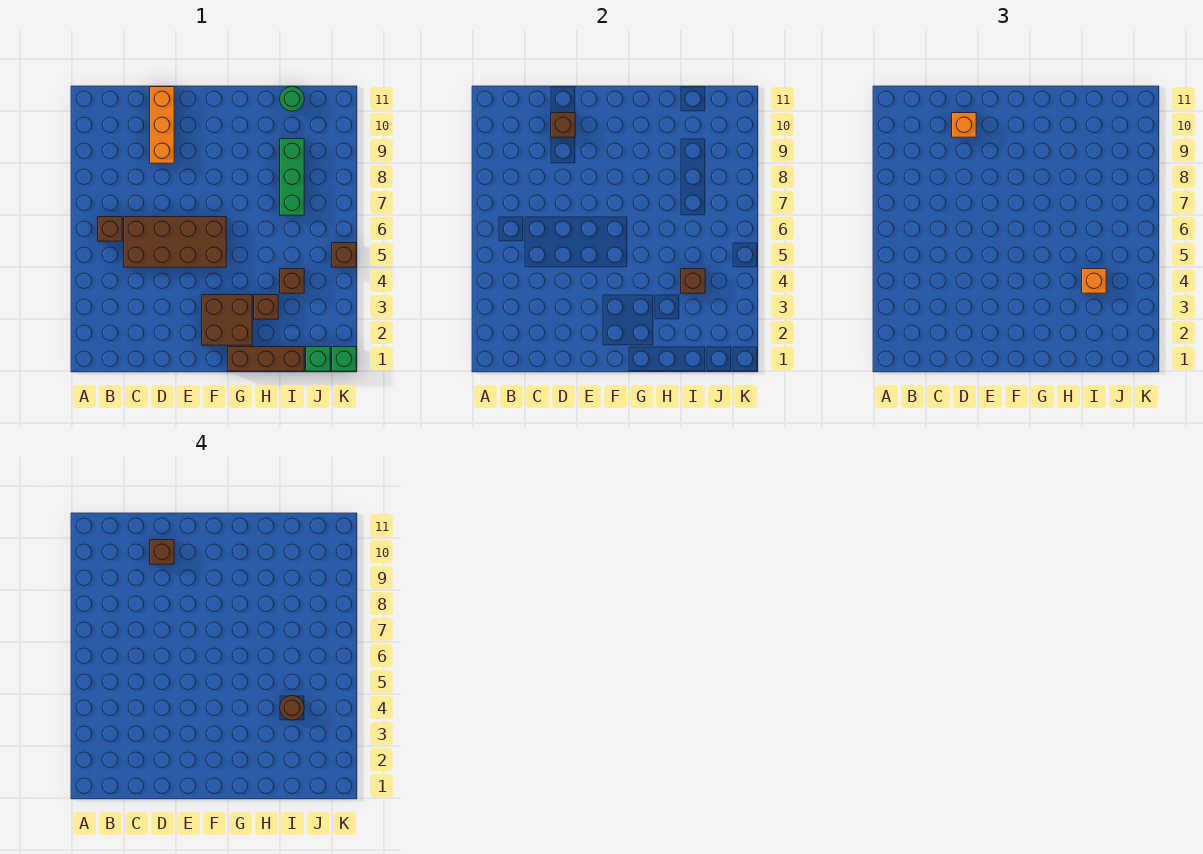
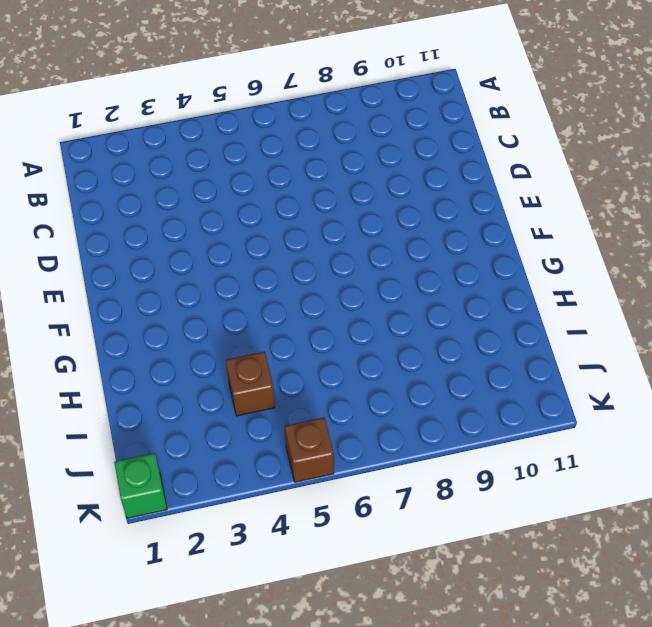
none -> brown brick B6 level 1
none -> brown brick C5:F6 level 1
none -> orange brick D9:D11 level 1

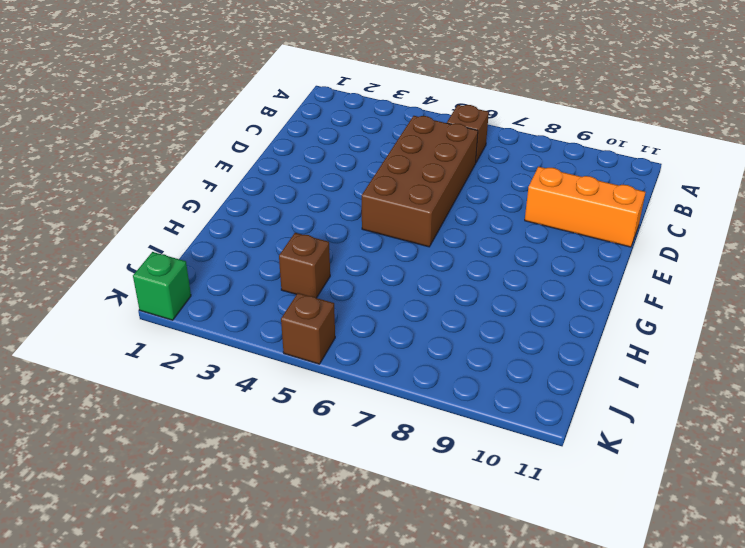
none -> brown brick F2:G3 level 1
none -> brown brick G1:I1 level 1
none -> brown brick H3 level 1

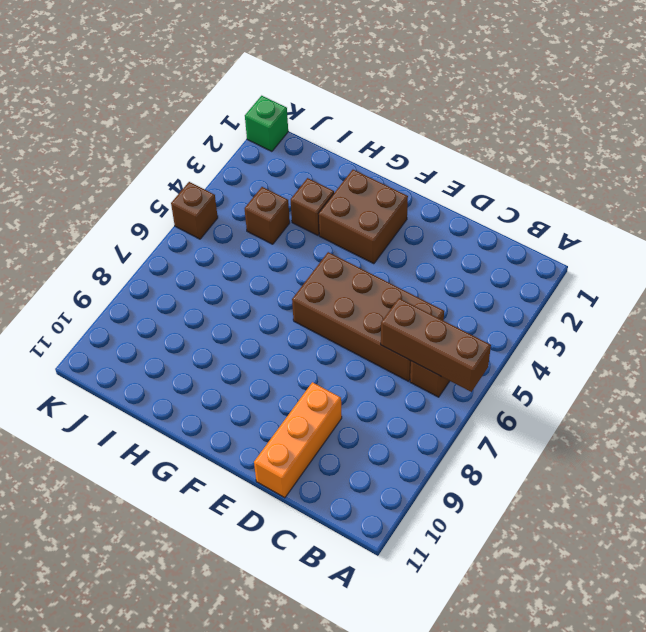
brown brick A6:C6 level 2 -> brown brick G1:I1 level 1
none -> green brick I7:I9 level 1
none -> green round brick I11 level 1
none -> green brick J1 level 1

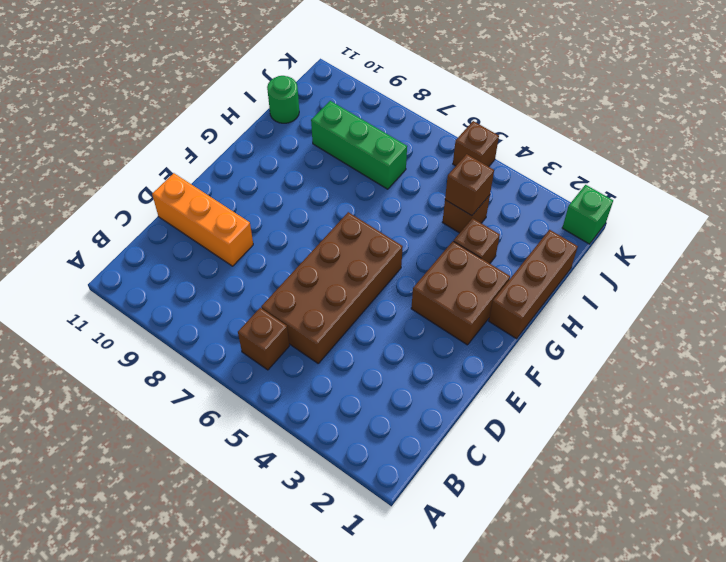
none -> green brick J1 level 1
none -> brown brick D10 level 2
none -> orange brick D10 level 3

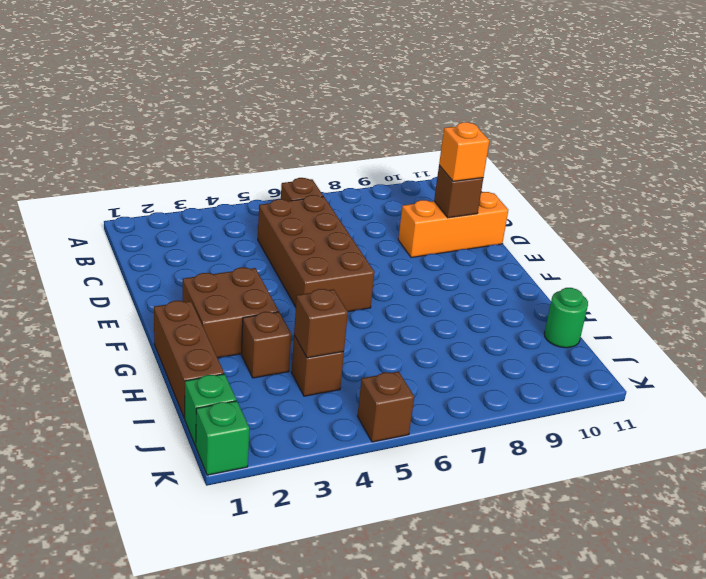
none -> green brick I7:I9 level 1
none -> orange brick I4 level 3
none -> brown brick D10 level 4

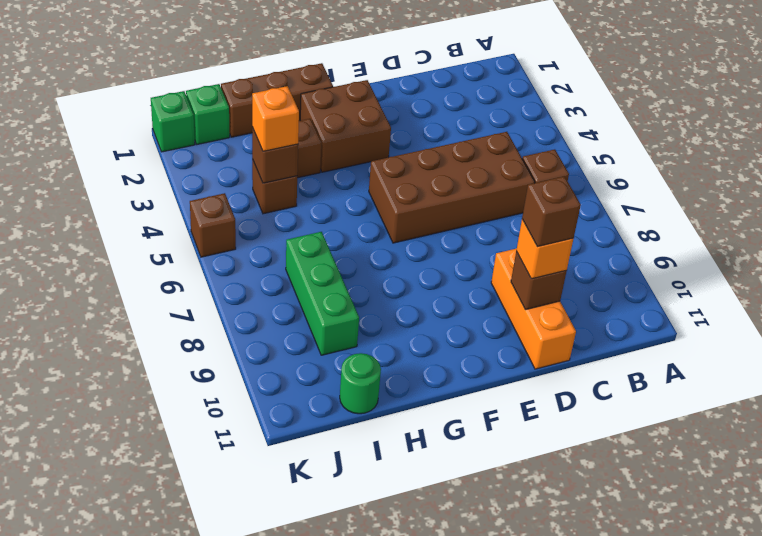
none -> brown round brick I4 level 4

